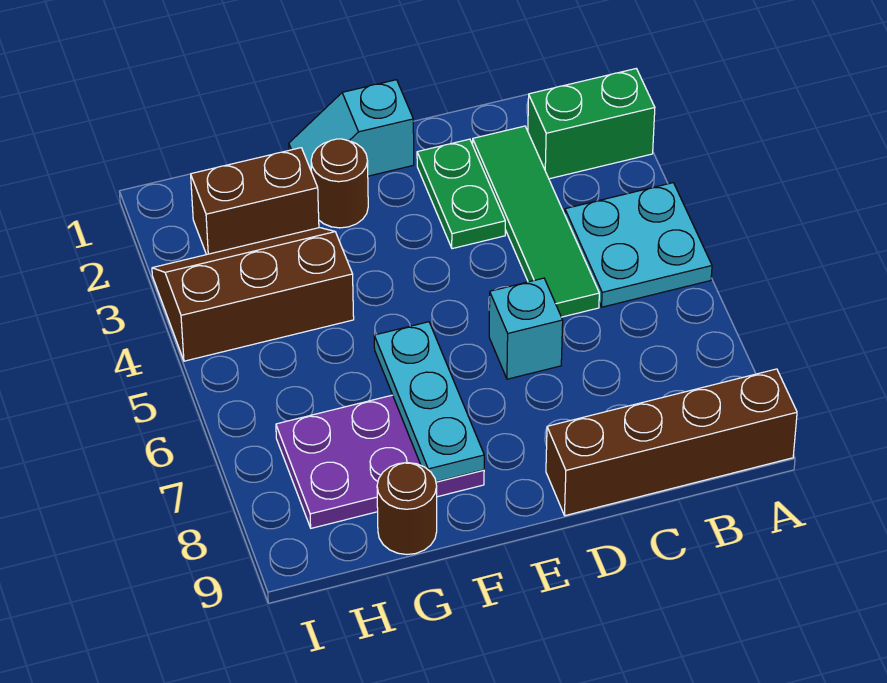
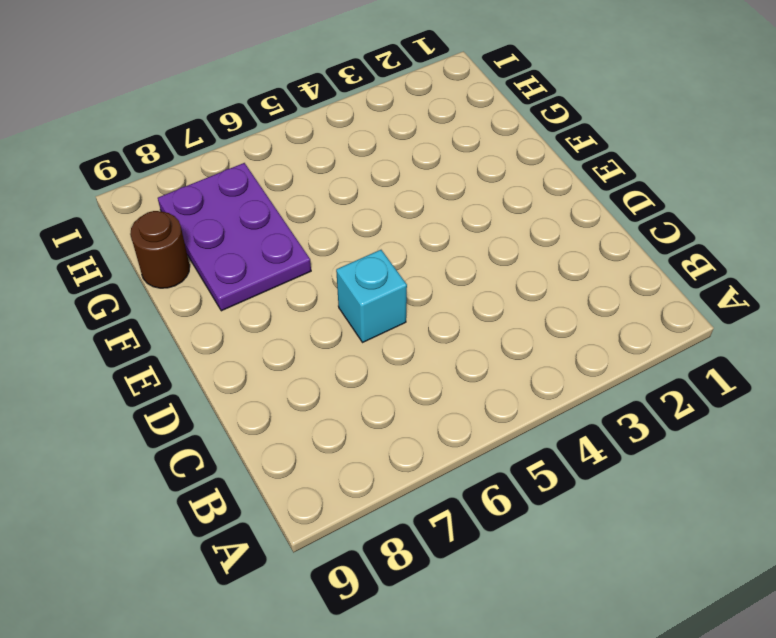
none -> green brick A2:B2 level 1
none -> cyan plate A4:B5 level 1
none -> brown brick A9:D9 level 1

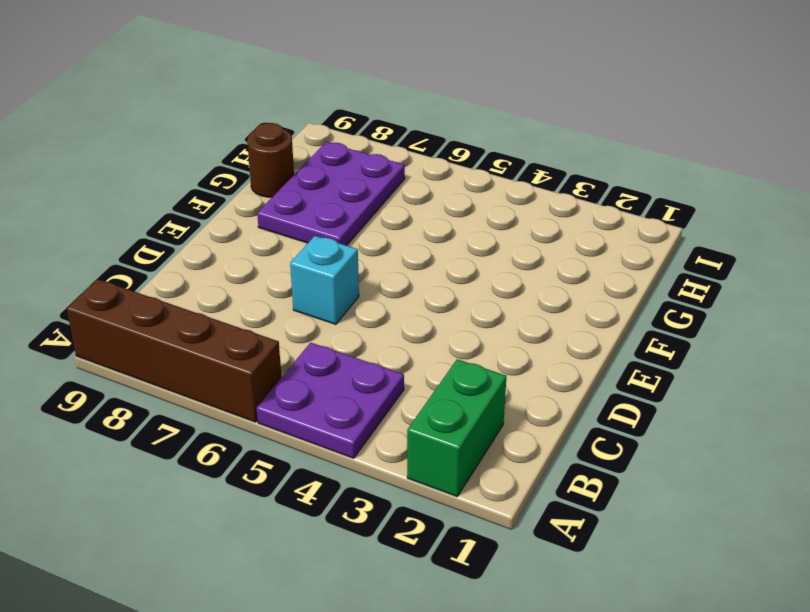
purple plate A4:B5 level 1 -> cyan plate A4:B5 level 1
brown brick A6:A9 level 1 -> brown brick A9:D9 level 1
none -> green tile C2:C5 level 1
none -> green plate D2:D3 level 1
none -> cyan slope E1:F1 level 1 top E

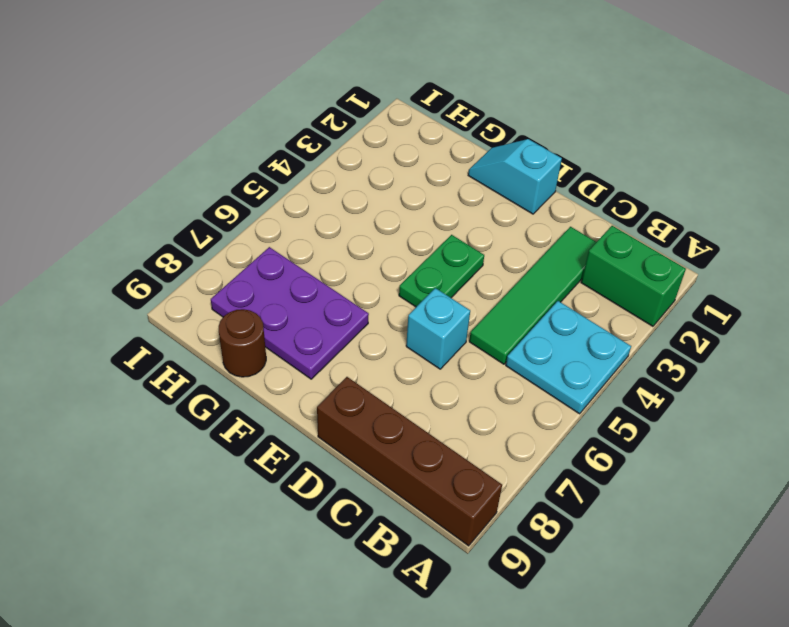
green plate E4:E5 level 1 -> green plate D2:D3 level 1
none -> brown round brick F2 level 1
none -> brown brick G2:H2 level 1
none -> brown slope G3:I4 level 1 top 4

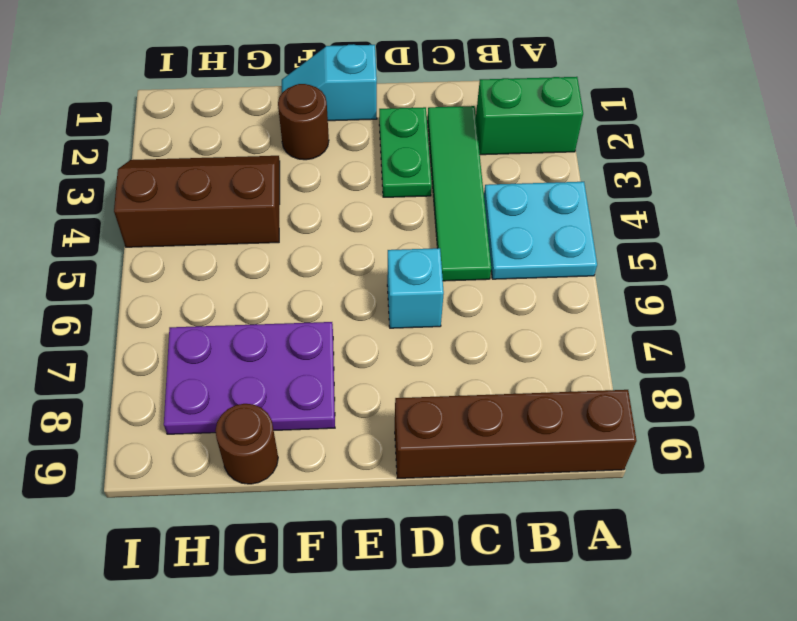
none -> brown brick G2:H2 level 1
none -> cyan plate F6:F8 level 2

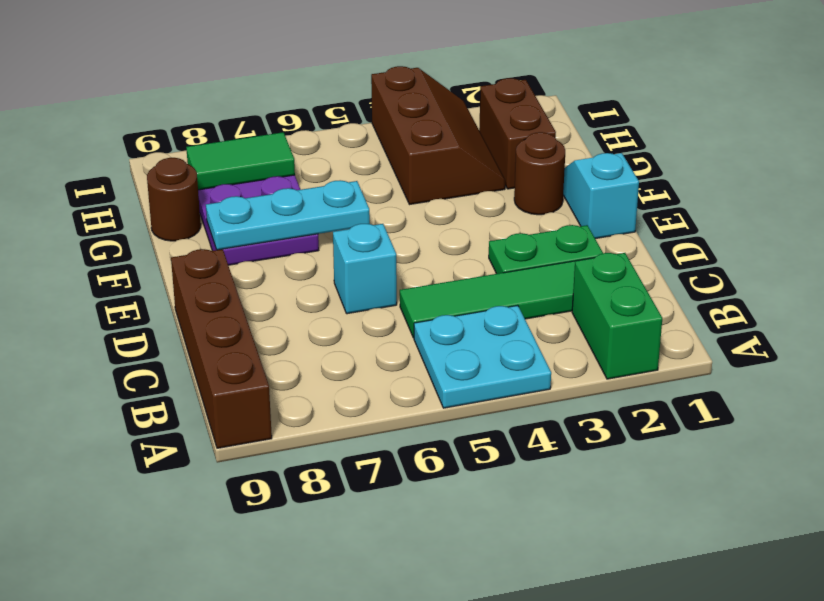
green tile H7:H8 level 2 -> none

